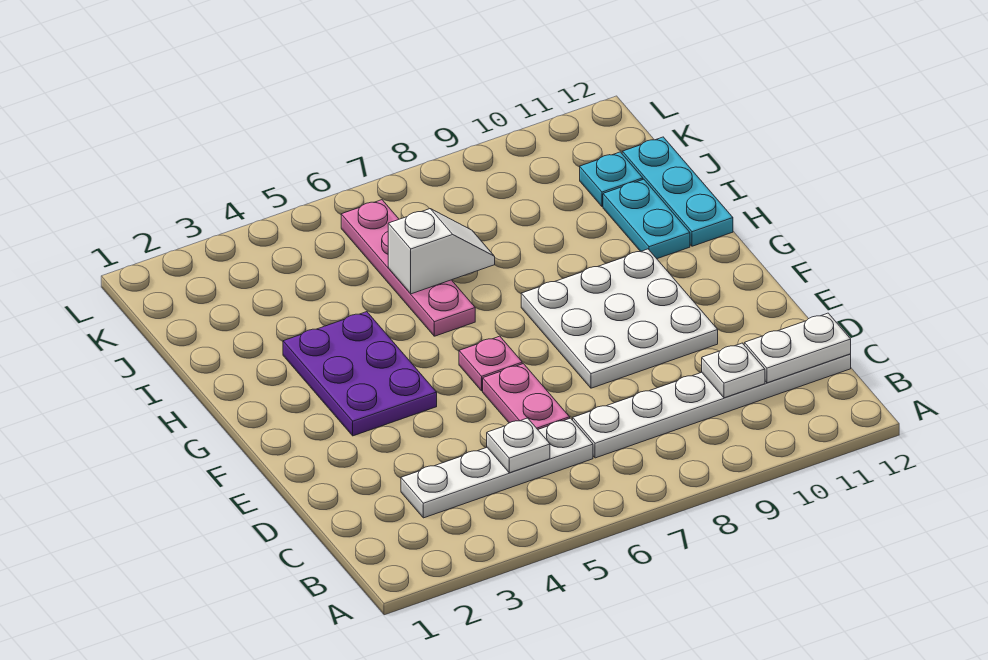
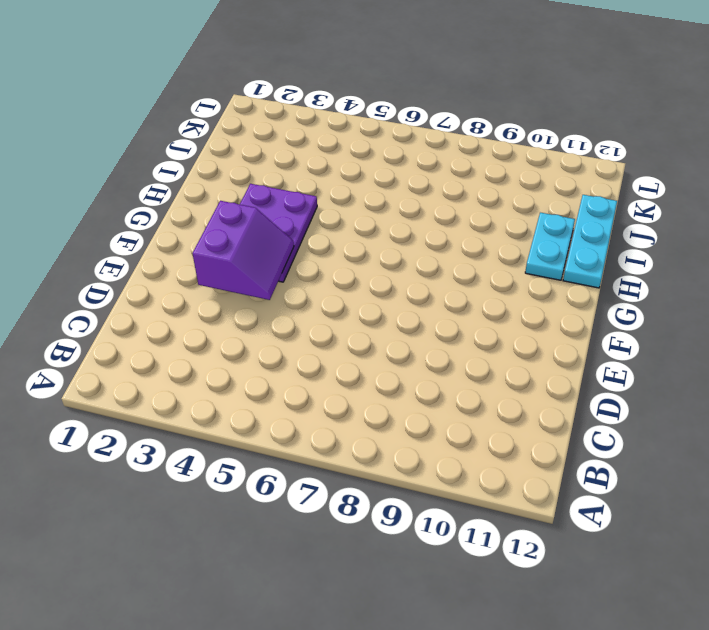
purple slope E3:F4 level 2 top 3 -> none
none -> white plate C3:C6 level 1
none -> white plate C7:C12 level 1
none -> pink plate D6:E6 level 1

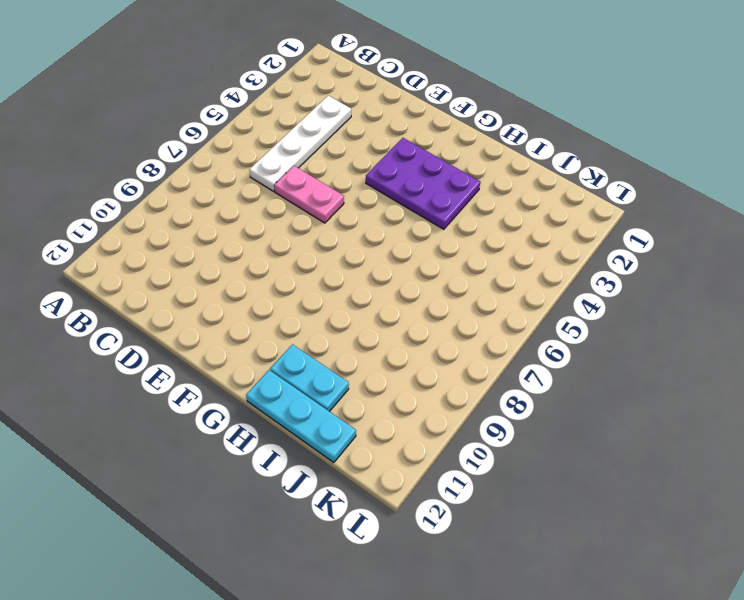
none -> white plate C7:C12 level 1
none -> white plate E8:G10 level 1
none -> pink plate F6 level 1

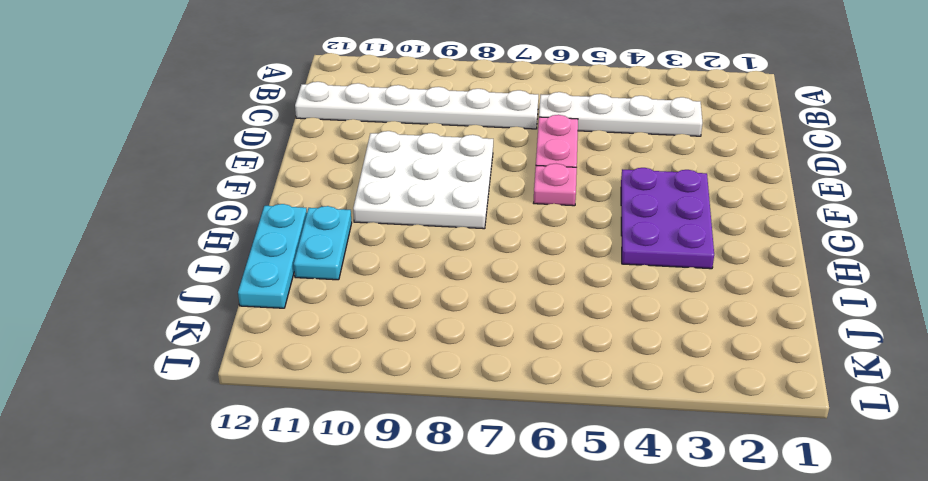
none -> pink plate H6:K6 level 1
none -> cyan plate J11 level 1
none -> white plate C5 level 2

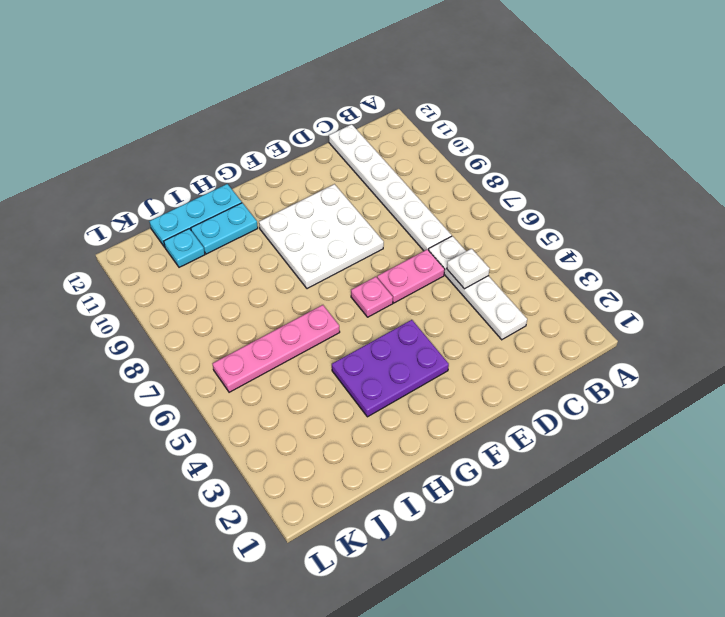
none -> white plate C10 level 2
none -> white plate C11:C12 level 2
none -> white slope I6:I7 level 2 top 6

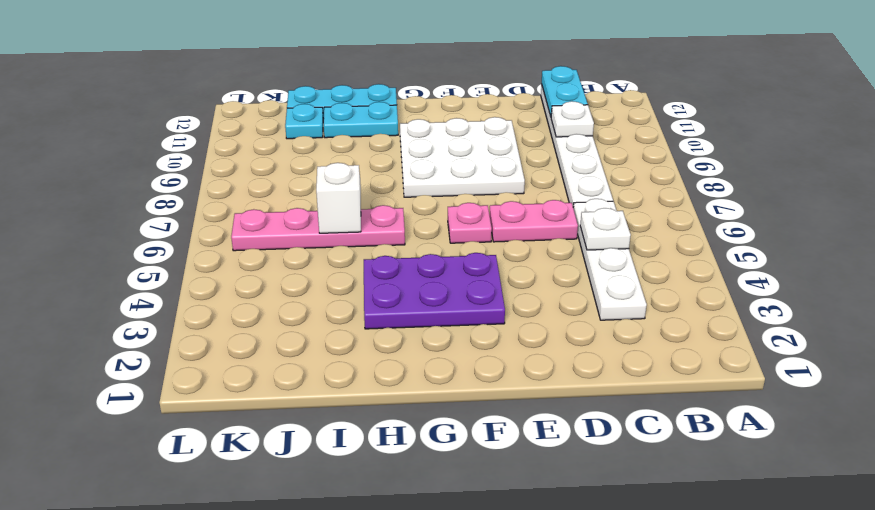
cyan plate C11:C12 level 2 -> white plate C11:C12 level 2

